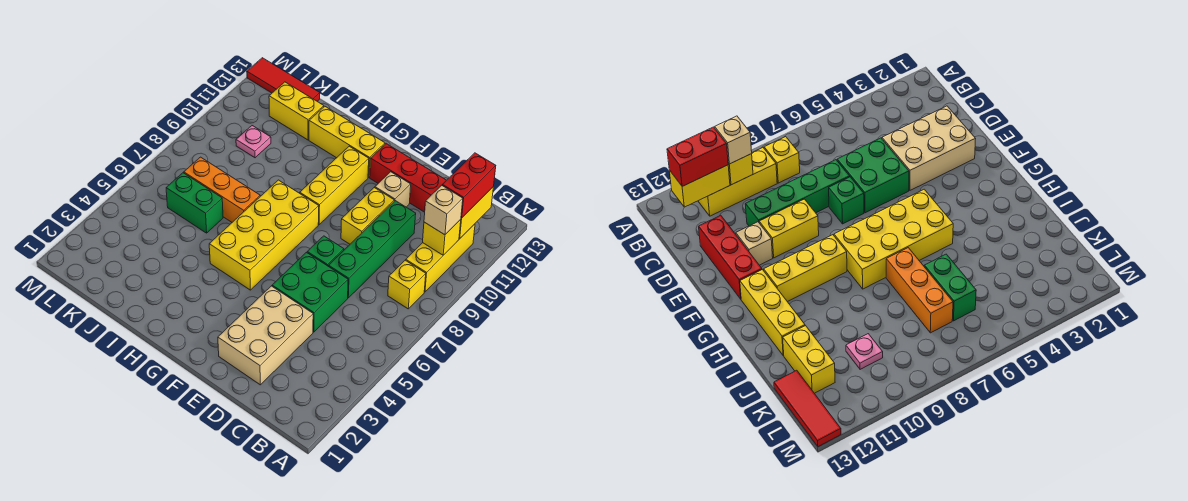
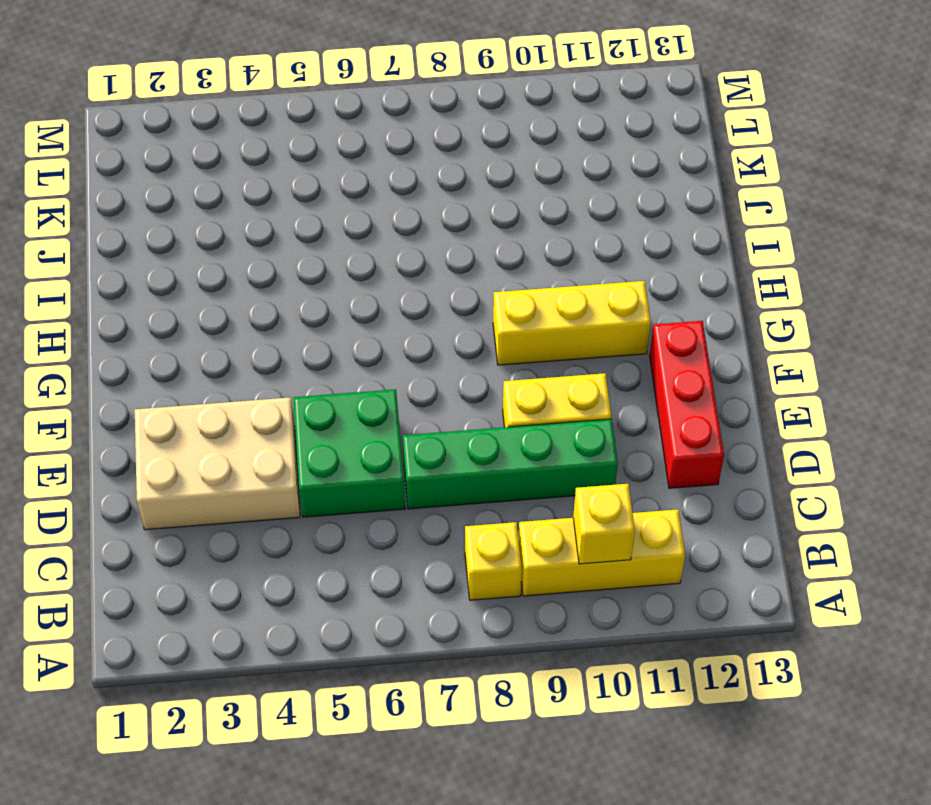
none -> green brick E7 level 1
none -> tan brick E11 level 1
none -> yellow brick G5:H8 level 1

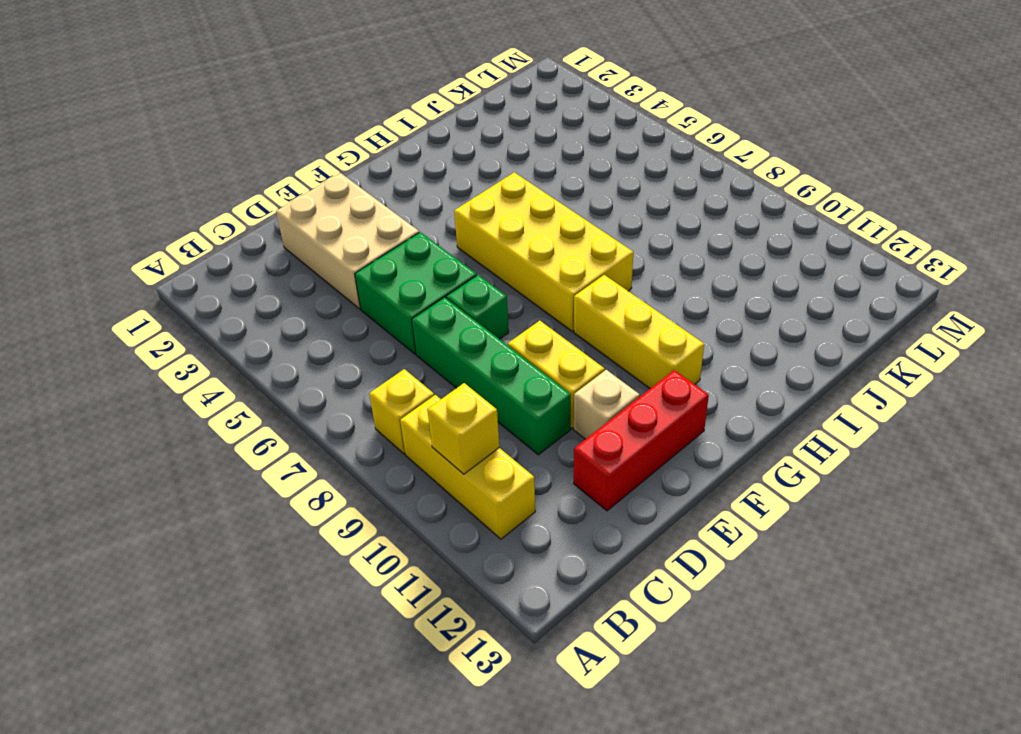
none -> yellow brick G12:I12 level 1
none -> orange brick I7:K7 level 1
none -> green brick J6:K6 level 1

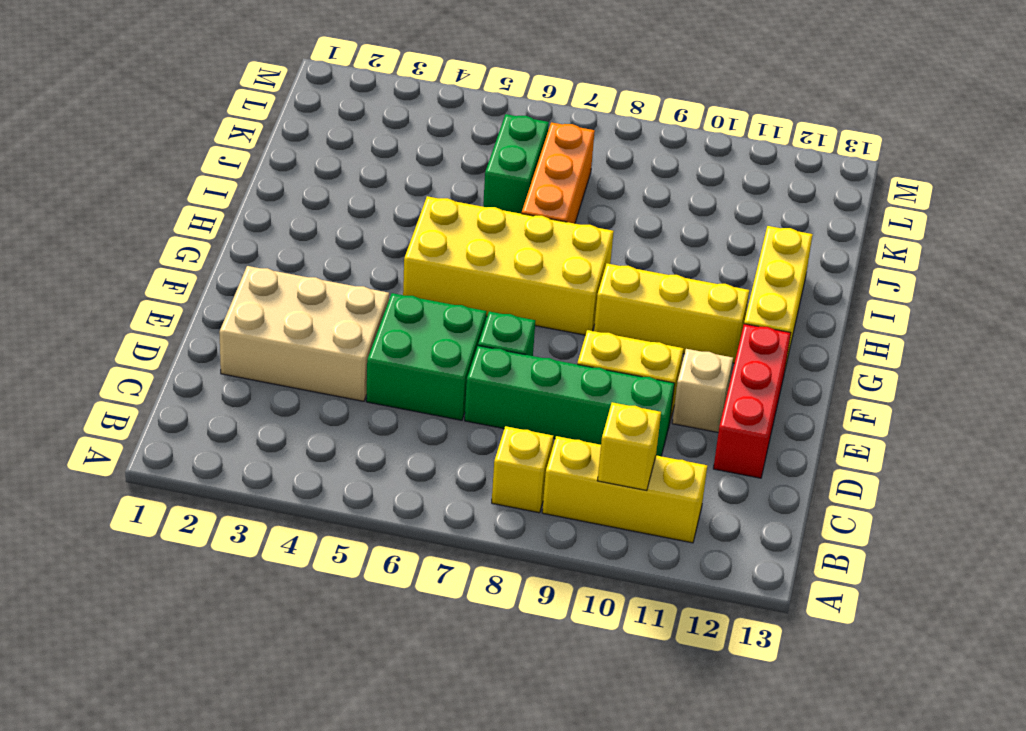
none -> yellow brick J12:K12 level 1
none -> pink plate K10 level 1
none -> red tile K13:M13 level 1

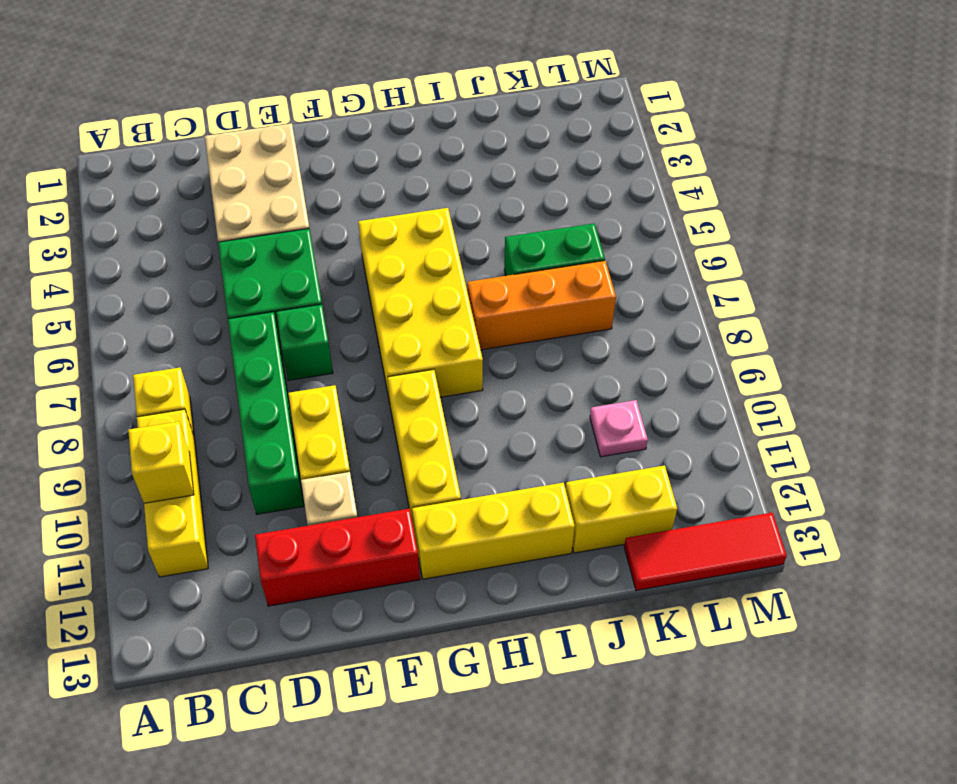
none -> yellow brick B11:B12 level 2
none -> tan brick B10 level 3
none -> red brick B11:B12 level 3

